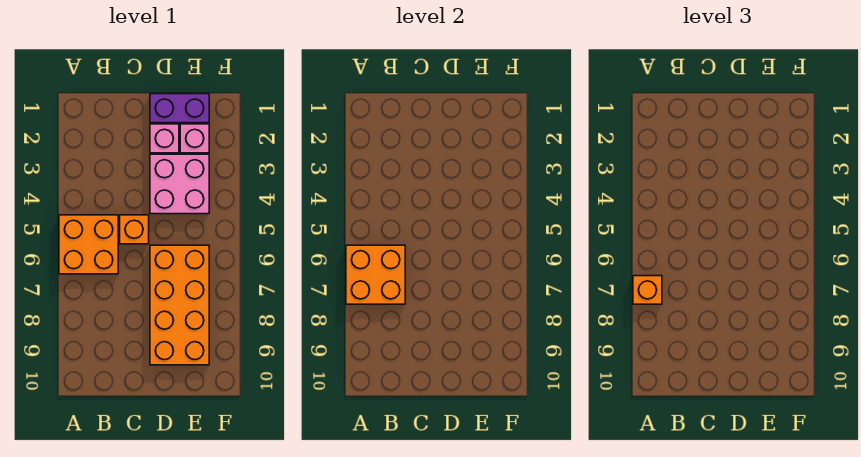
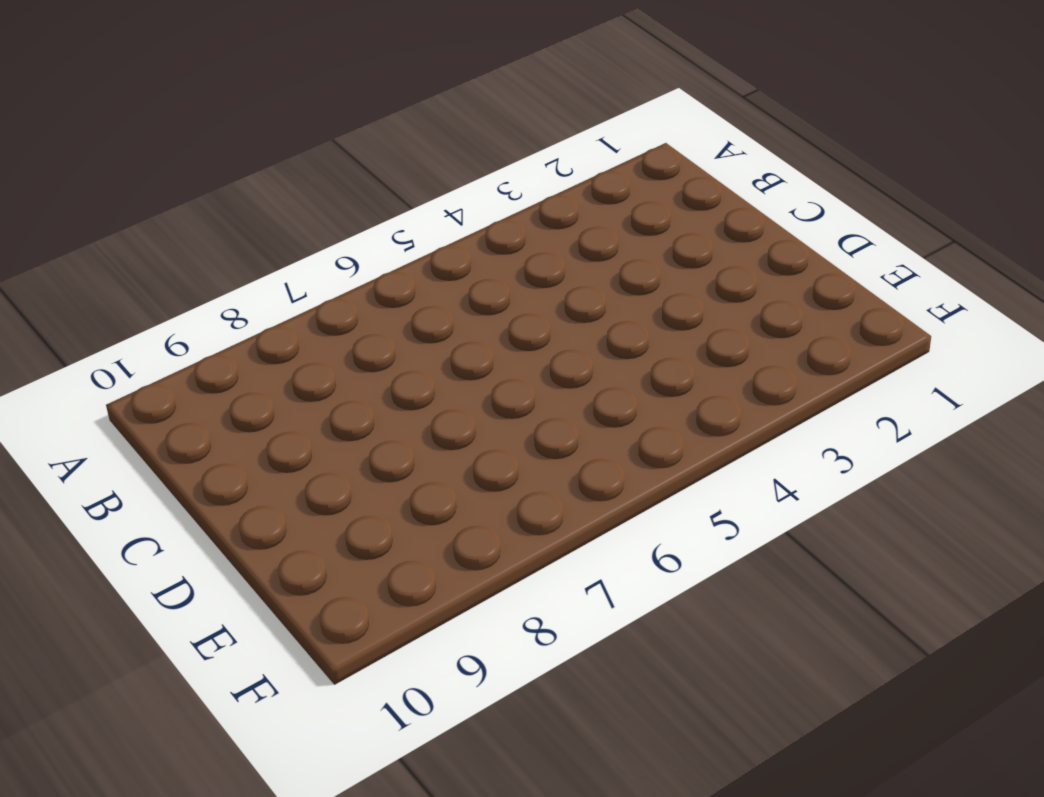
none -> orange brick A5:B6 level 1
none -> orange brick C5 level 1

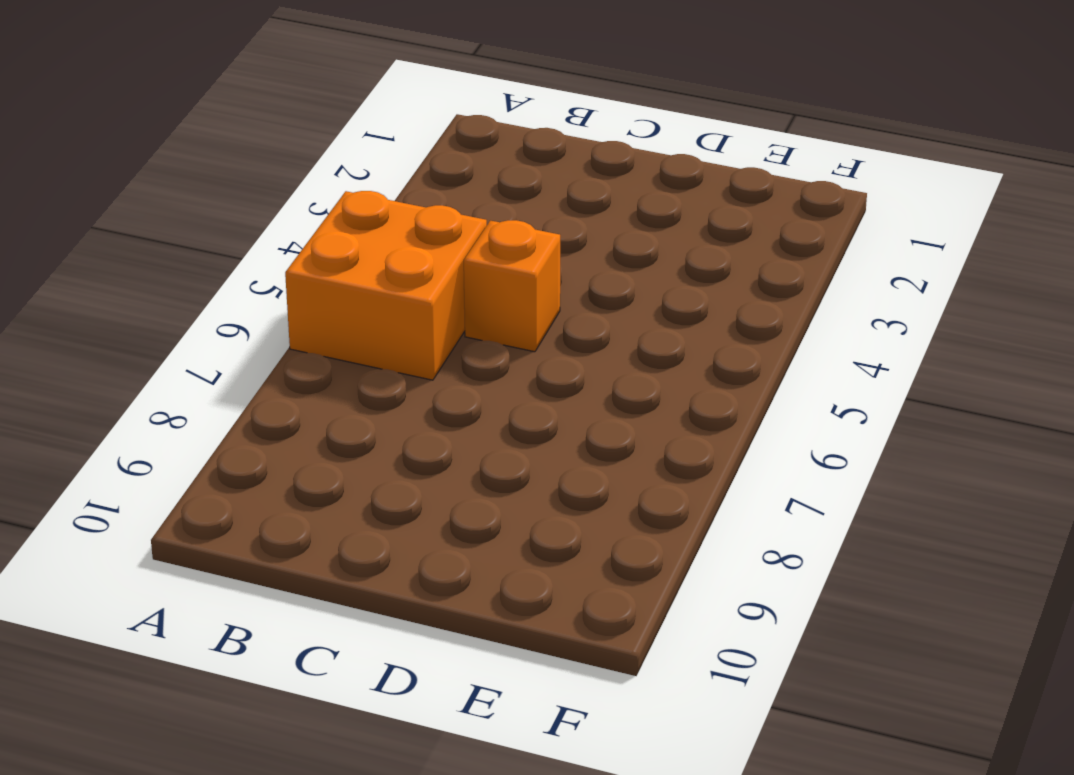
none -> purple brick D1:E1 level 1
none -> pink brick D2 level 1

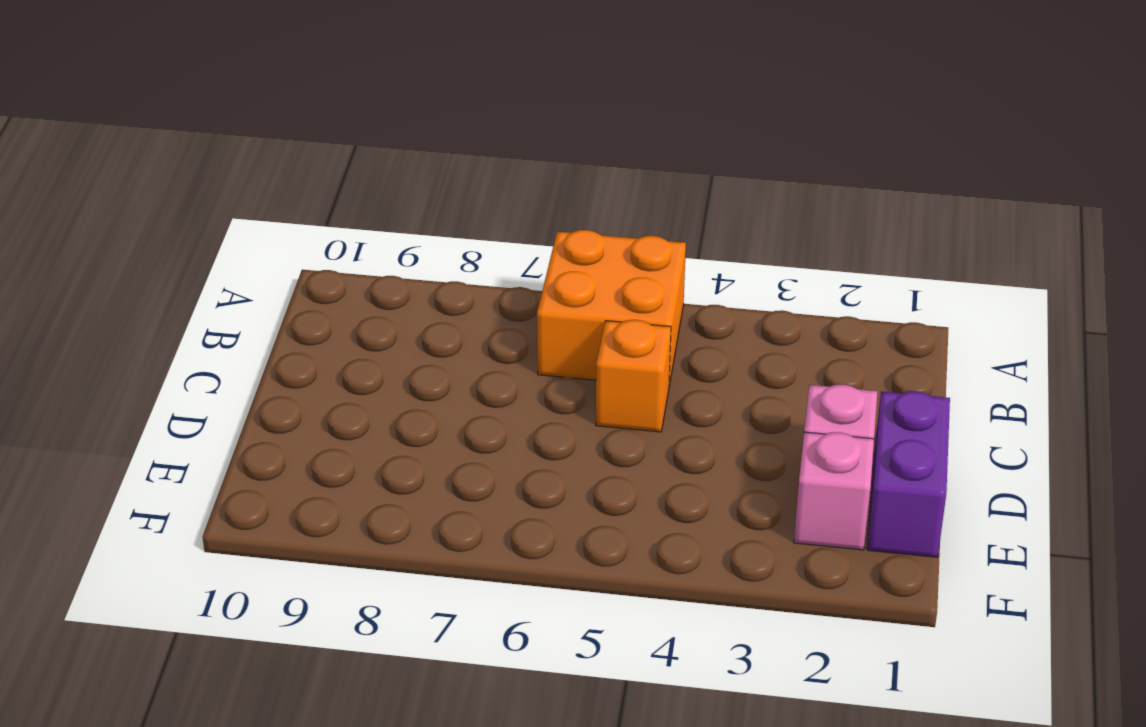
none -> pink brick D3:E4 level 1
none -> orange brick D6:E9 level 1

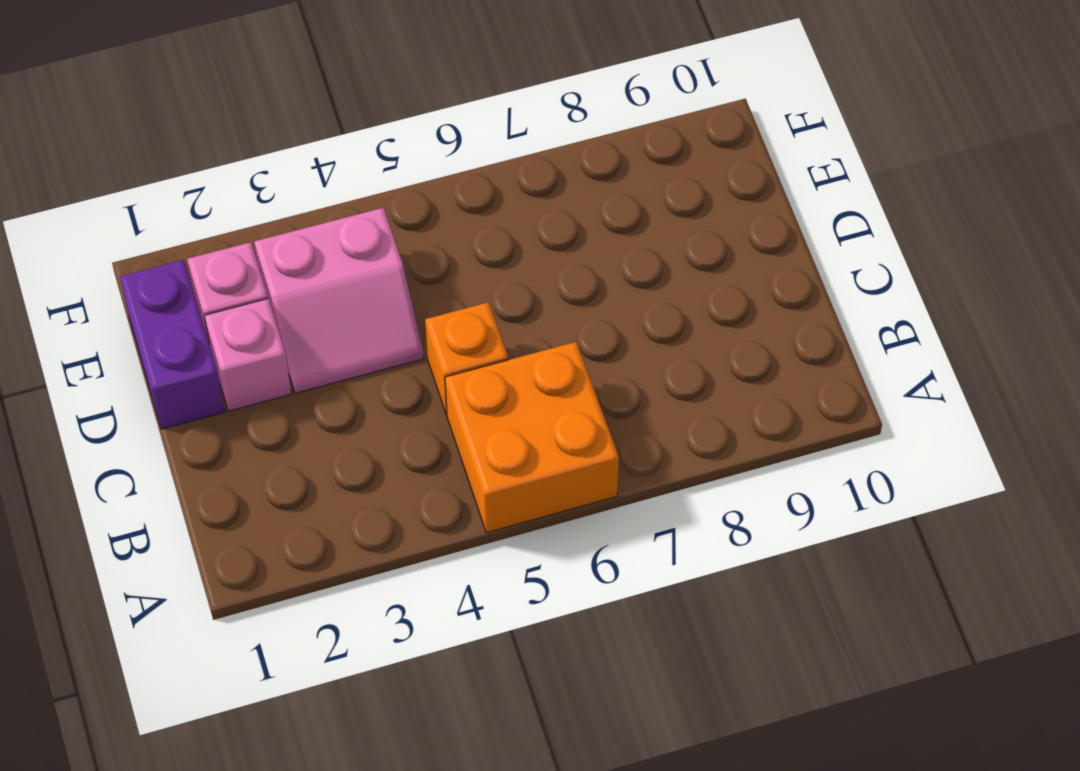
pink slope D3:E4 level 1 top E -> pink brick D3:E4 level 1
none -> orange brick D6:E9 level 1
none -> orange brick A6:B7 level 2

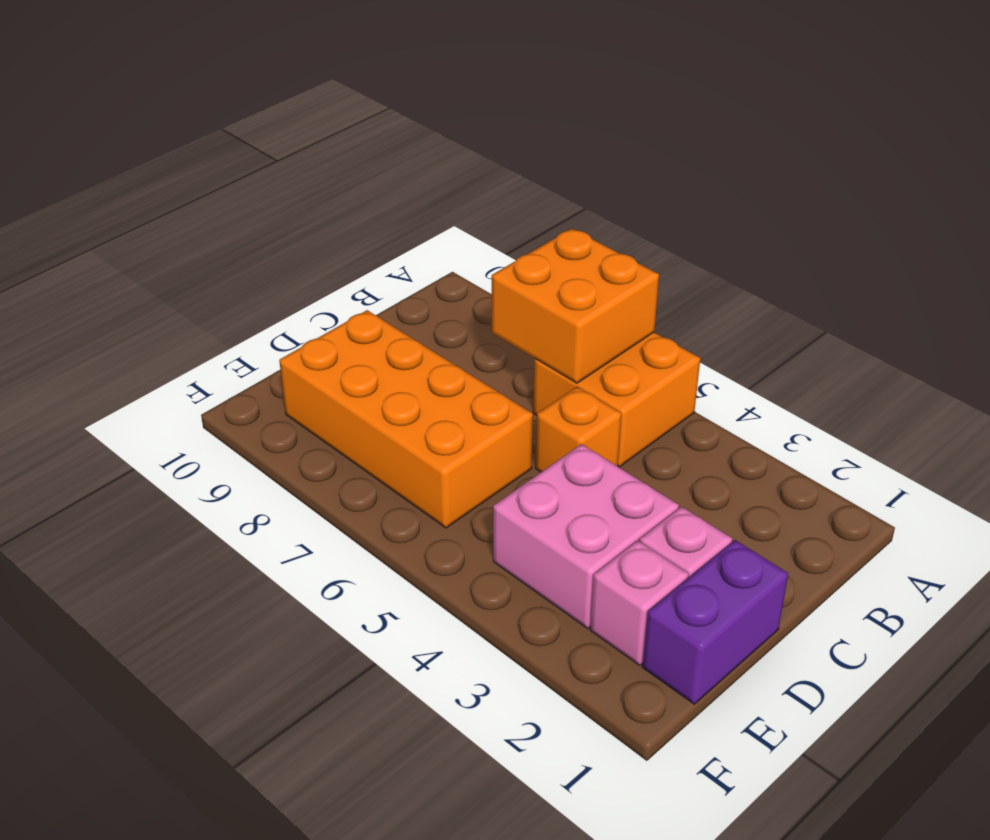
none -> orange brick A7 level 3

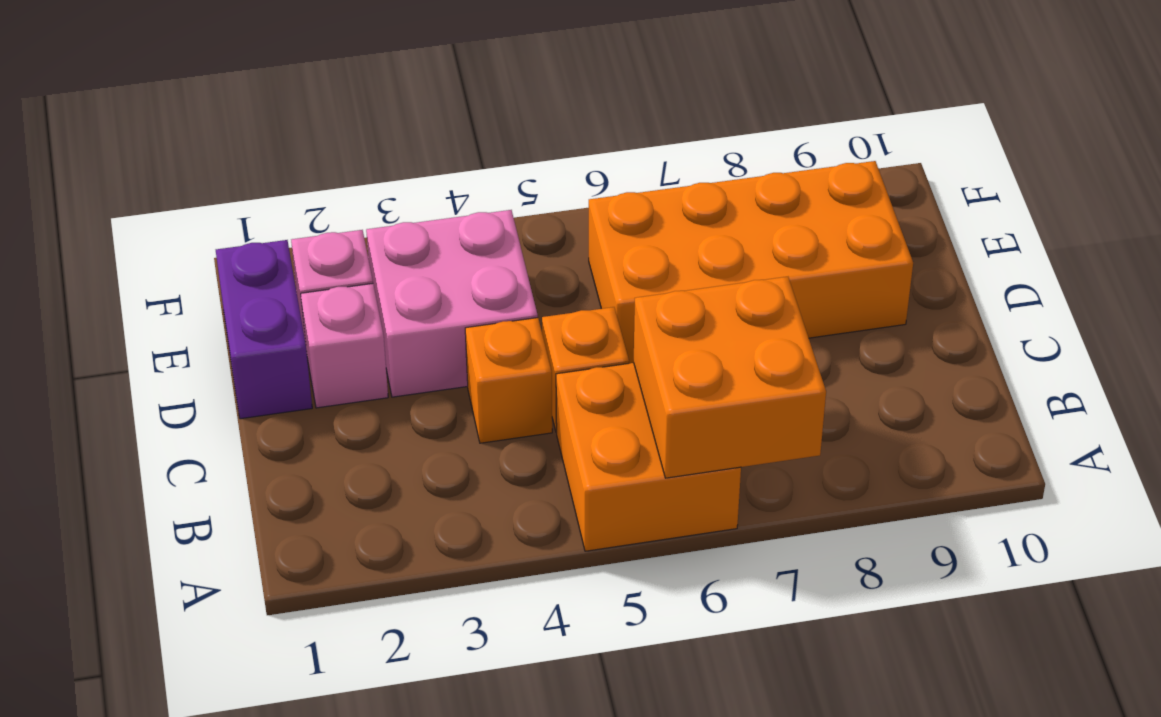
orange brick C4 level 1 -> orange brick A7 level 3

